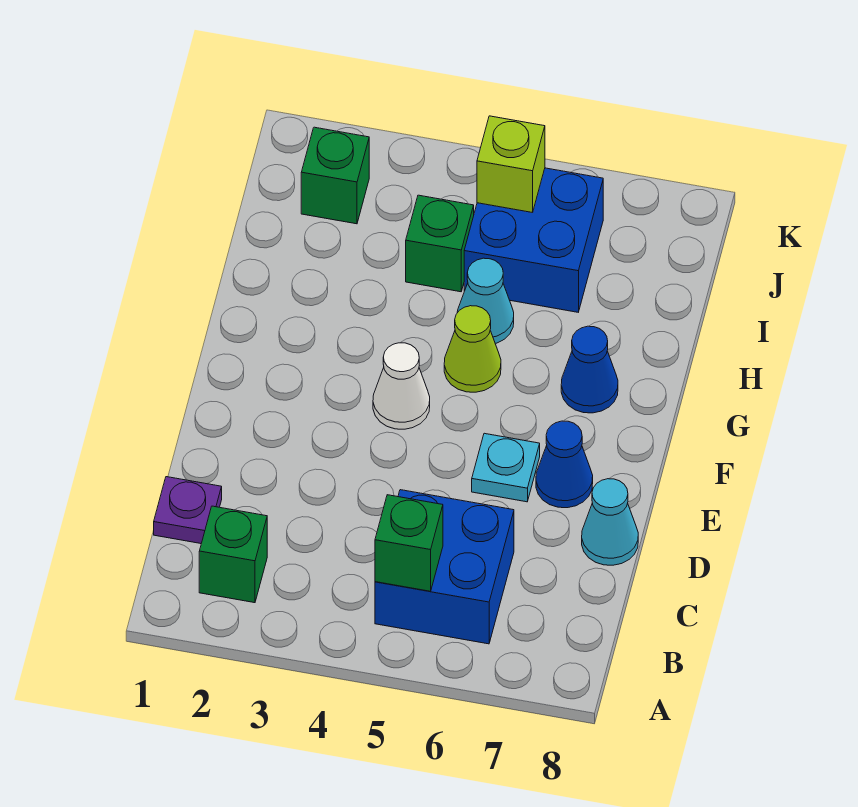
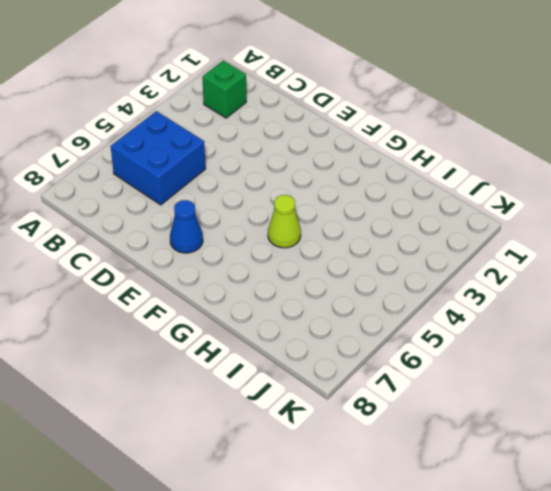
none -> purple plate C1 level 1
none -> cyan cone D8 level 1
none -> cyan plate E6 level 1

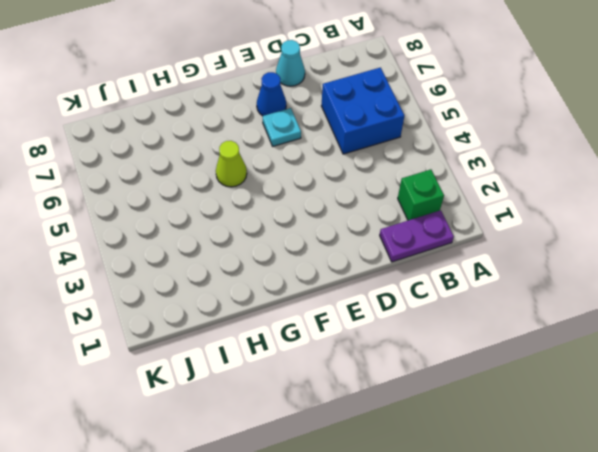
purple plate B1:C1 level 1 -> purple plate C1 level 1
none -> white cone F4 level 1
none -> blue cone G7 level 1
none -> cyan cone H5 level 1

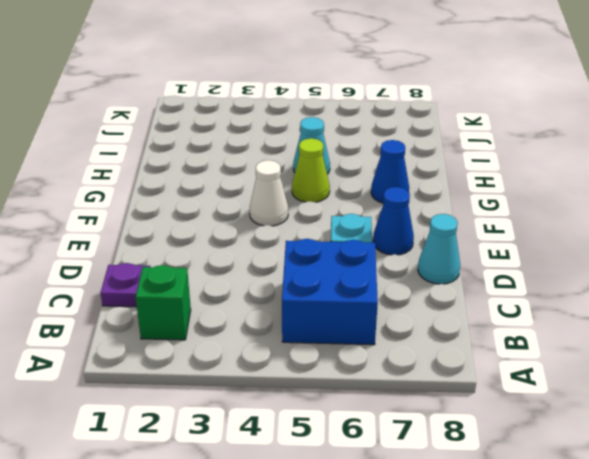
none -> green brick I4 level 1
none -> blue brick I5:J6 level 1
none -> green brick J2 level 1

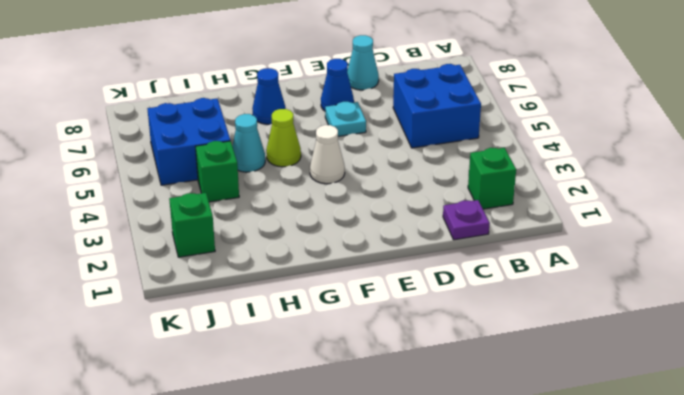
none -> green brick B5 level 2
none -> lime brick J5 level 2

